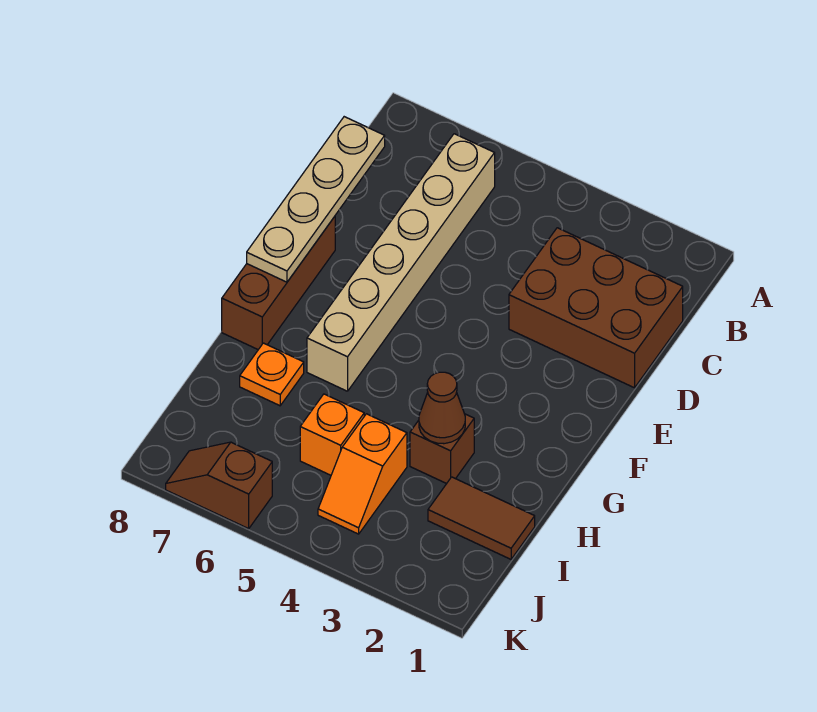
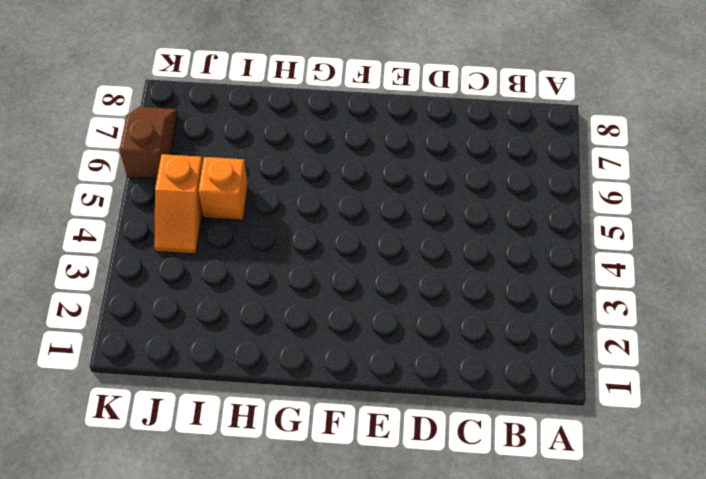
orange slope J4:J5 level 1 top 5 -> orange slope I4:J4 level 1 top I
none -> tan brick B6:G6 level 1
none -> brown brick C1:D3 level 1

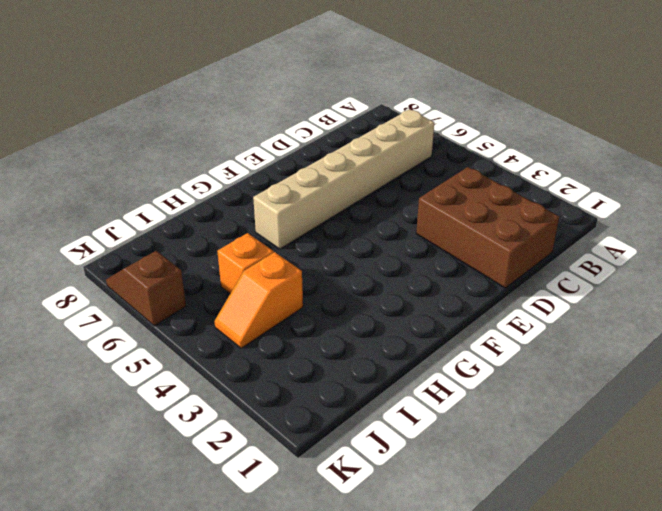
none -> brown brick E8:G8 level 1
none -> brown brick H3 level 1

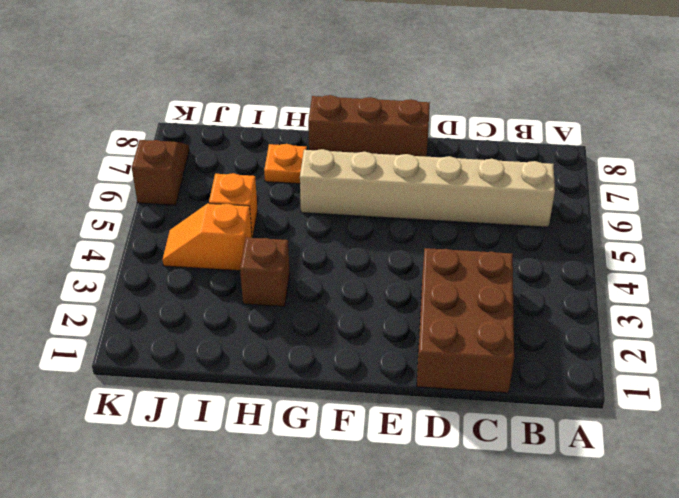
none -> brown tile I1:I2 level 1
none -> tan plate C8:F8 level 2

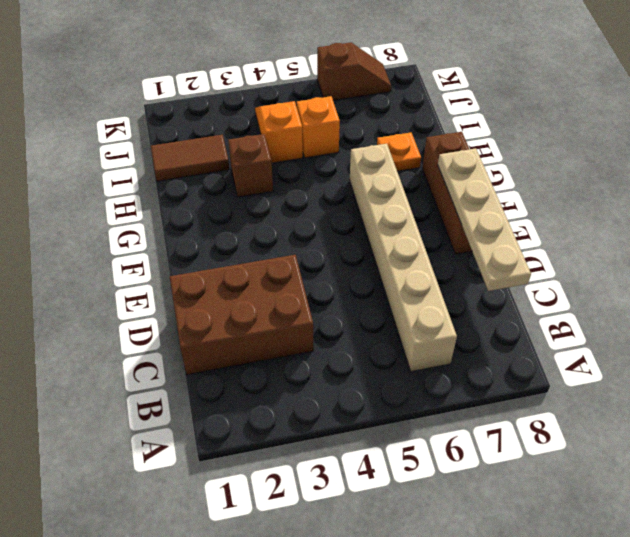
none -> brown cone H3 level 2

